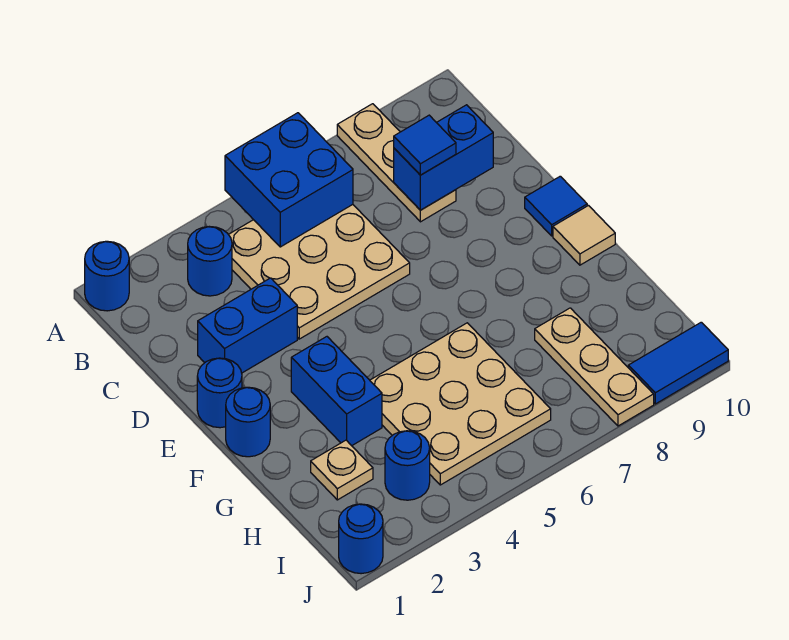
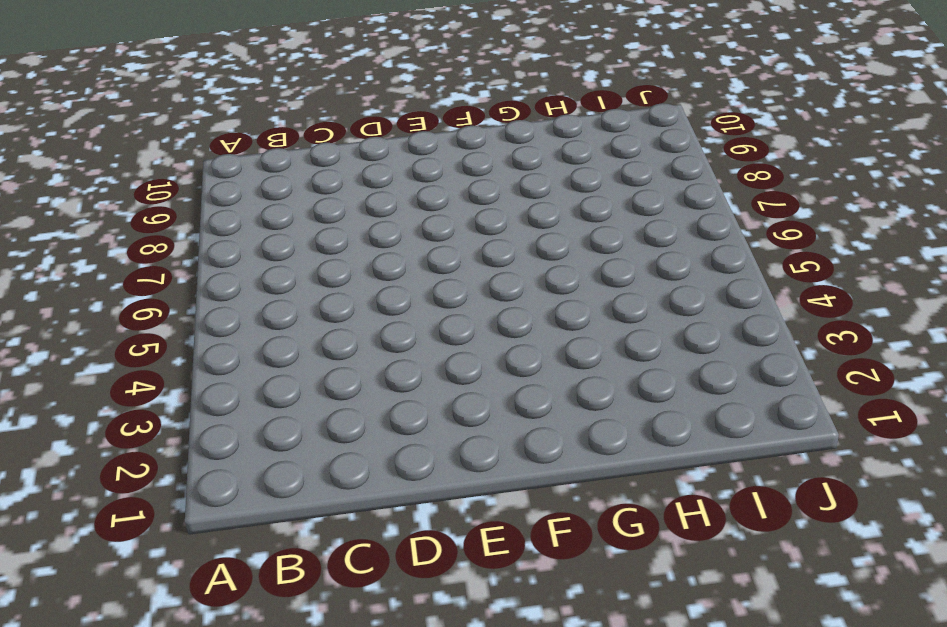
none -> blue round brick A1 level 1
none -> tan plate A8:C8 level 1
none -> blue round brick B3 level 1

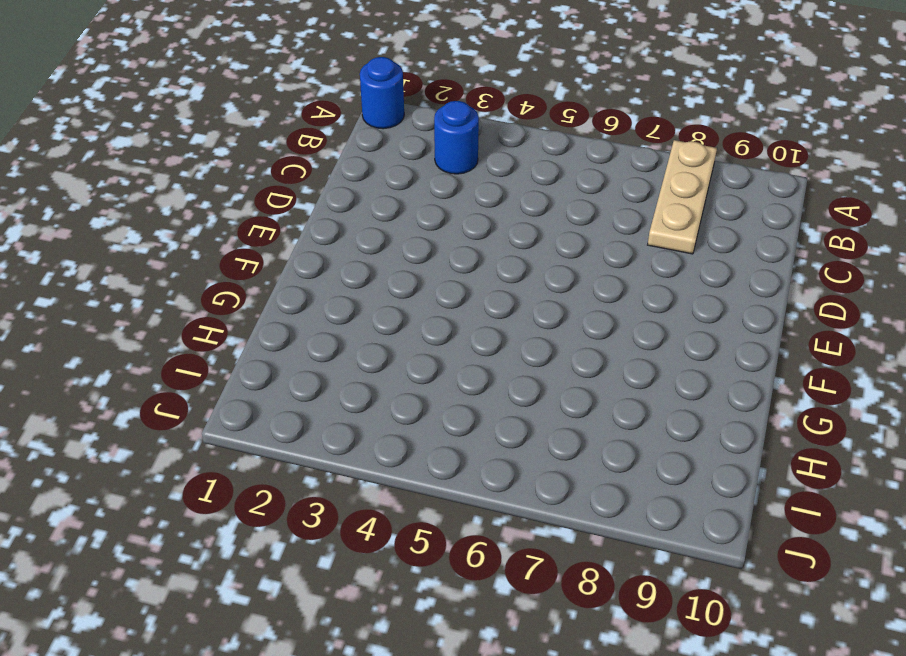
none -> tan plate B4:D6 level 1
none -> blue brick D2:D3 level 1
none -> blue round brick E1 level 1

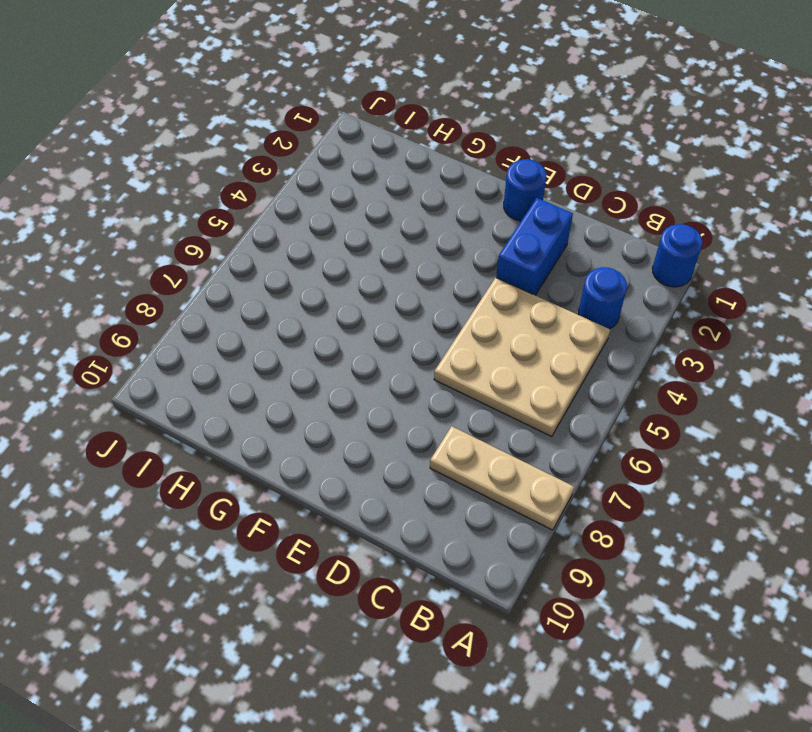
none -> blue tile E10 level 1
none -> blue round brick F1 level 1
none -> blue brick F3:G3 level 1

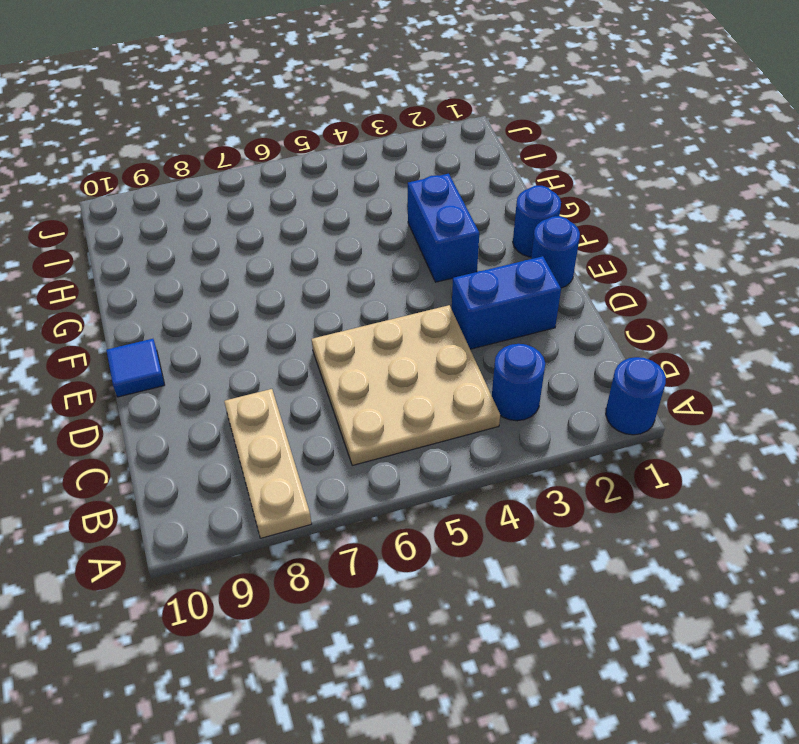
none -> tan tile F10 level 1
none -> tan plate G4:I6 level 1
none -> tan plate H2 level 1

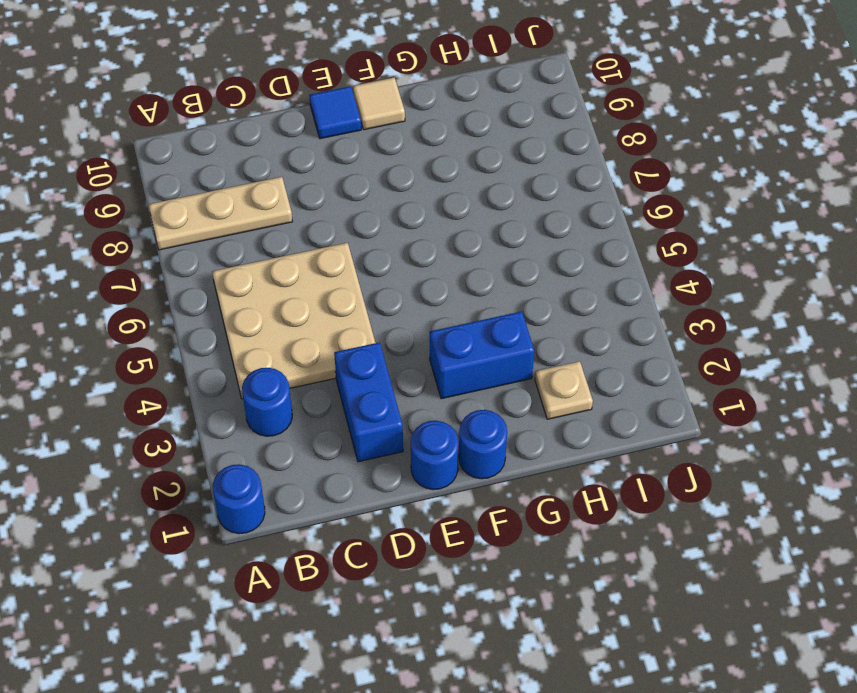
none -> tan plate G4:I6 level 1
none -> tan plate H8:J8 level 1
none -> blue round brick I3 level 1

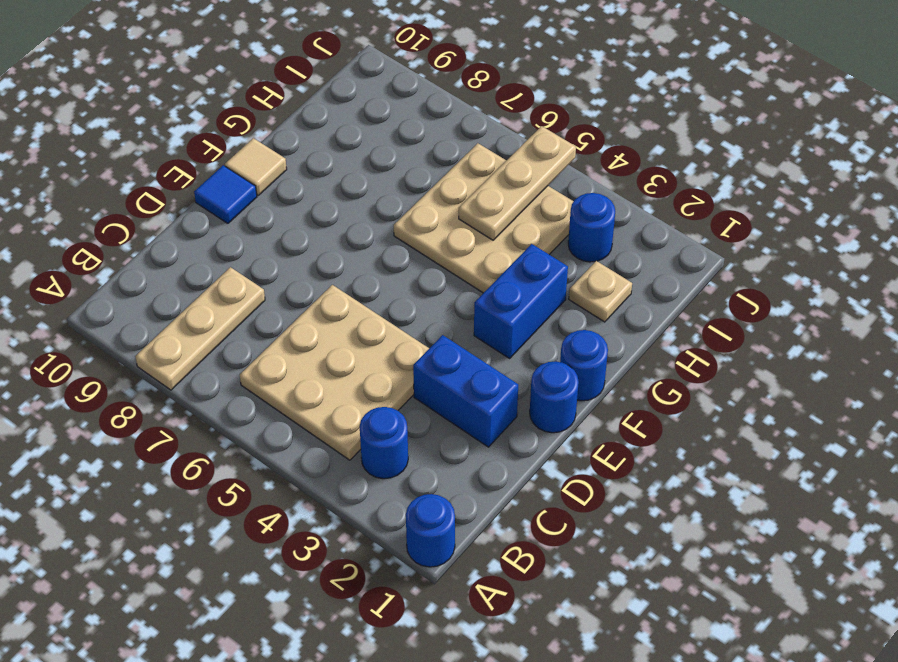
tan plate H5:J5 level 2 -> tan plate H8:J8 level 1
none -> blue round brick J1 level 1
none -> blue tile J9:J10 level 1
none -> blue brick A5:B6 level 2

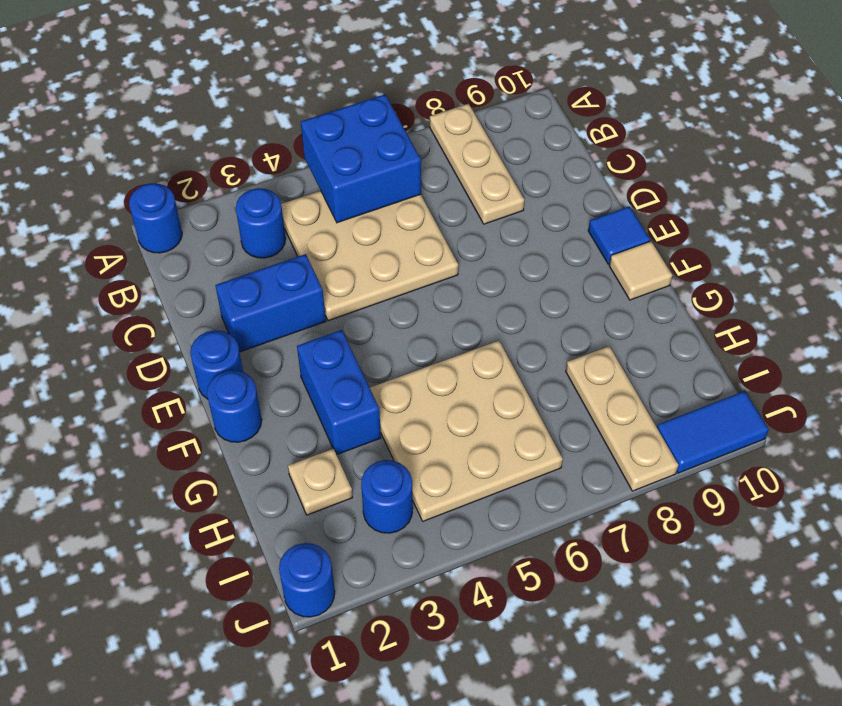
none -> blue brick C8:C9 level 2
none -> blue tile C8 level 3

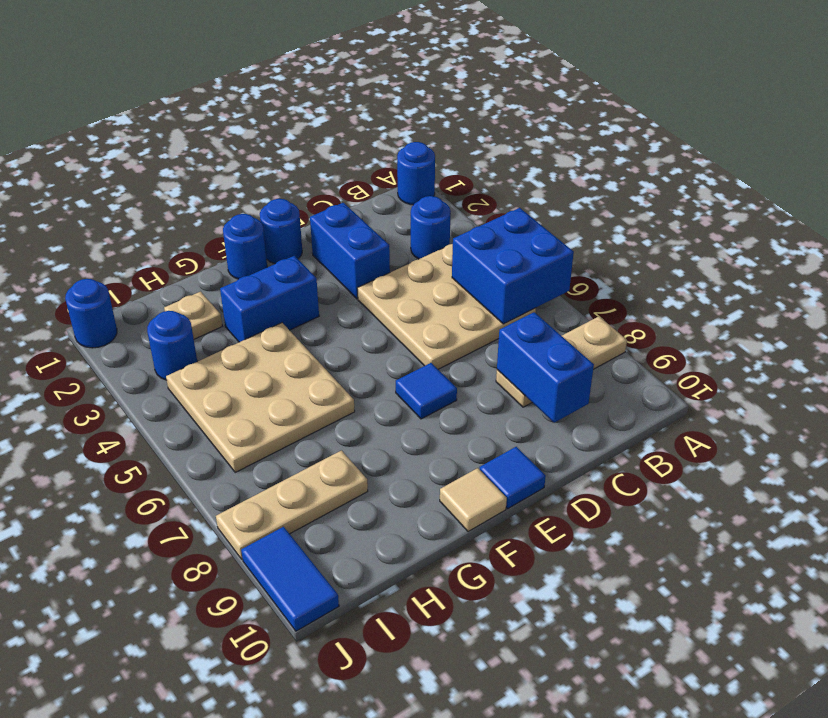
blue tile E7 level 1 -> blue tile C8 level 3

